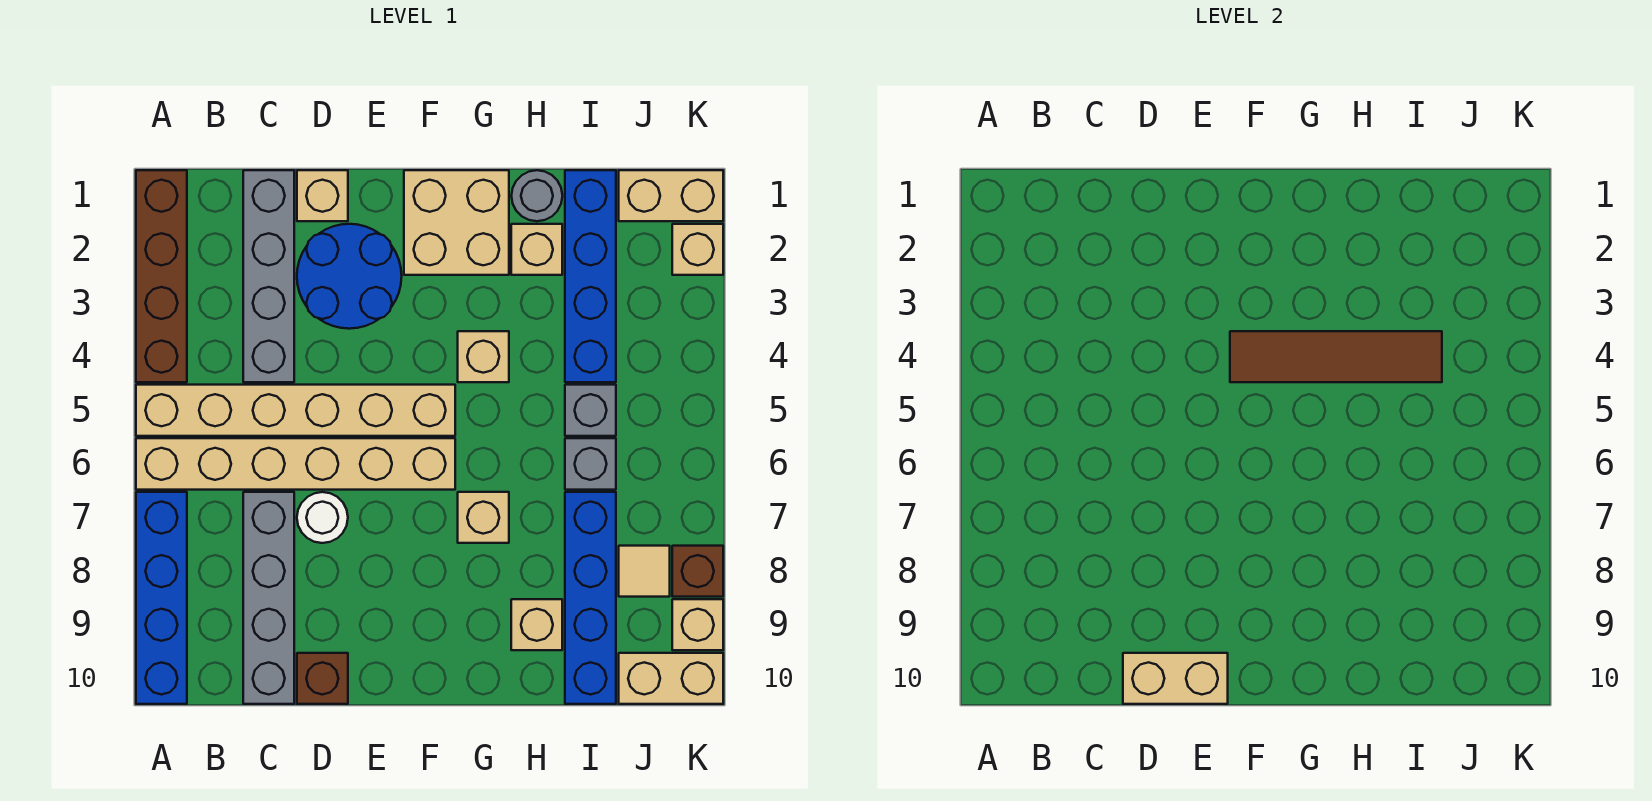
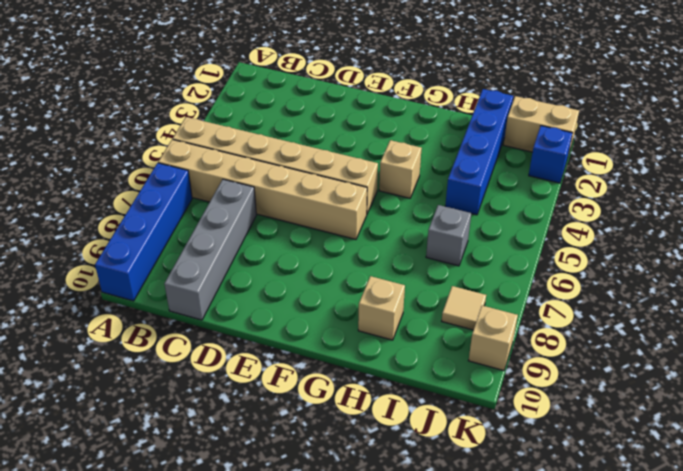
blue brick K2 level 1 -> tan brick K2 level 1
none -> brown brick A1:A4 level 1
none -> grey brick C1:C4 level 1
none -> tan brick D1 level 1

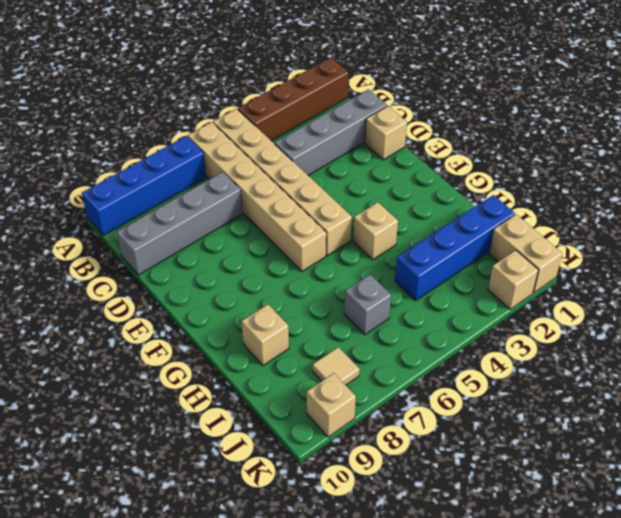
none -> blue round brick D2:E3 level 1
none -> white round brick D7 level 1
none -> brown brick D10 level 1

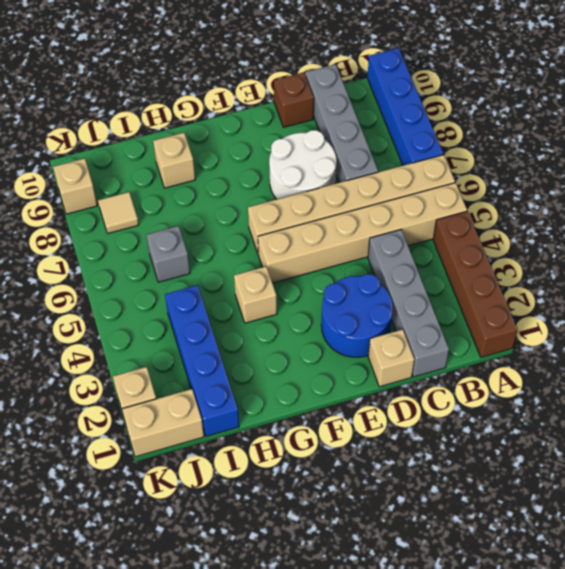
white round brick D7:E8 level 1 -> white round brick D7 level 1
none -> tan brick F1:G2 level 1
none -> tan brick G7 level 1
none -> grey round brick H1 level 1

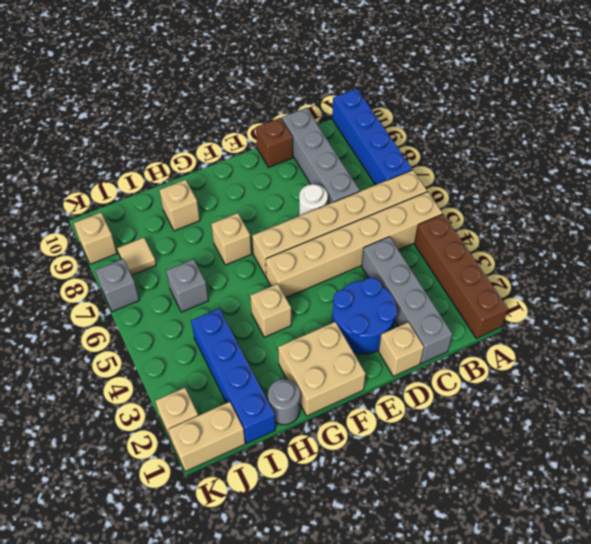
grey brick K7 level 1 -> grey brick I5 level 1
none -> tan brick H2 level 1
none -> blue brick I7:I10 level 1
none -> tan brick J10:K10 level 1

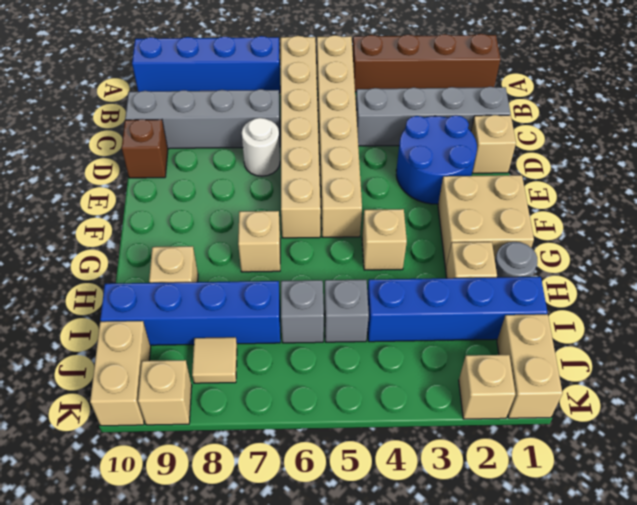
none -> brown brick K8 level 1
none -> tan brick D10:E10 level 2
none -> brown tile F4:I4 level 2

